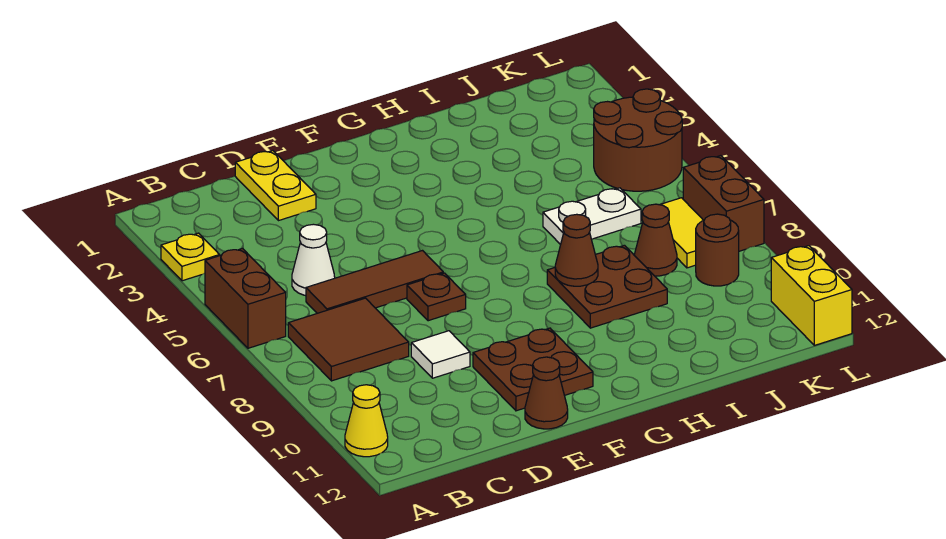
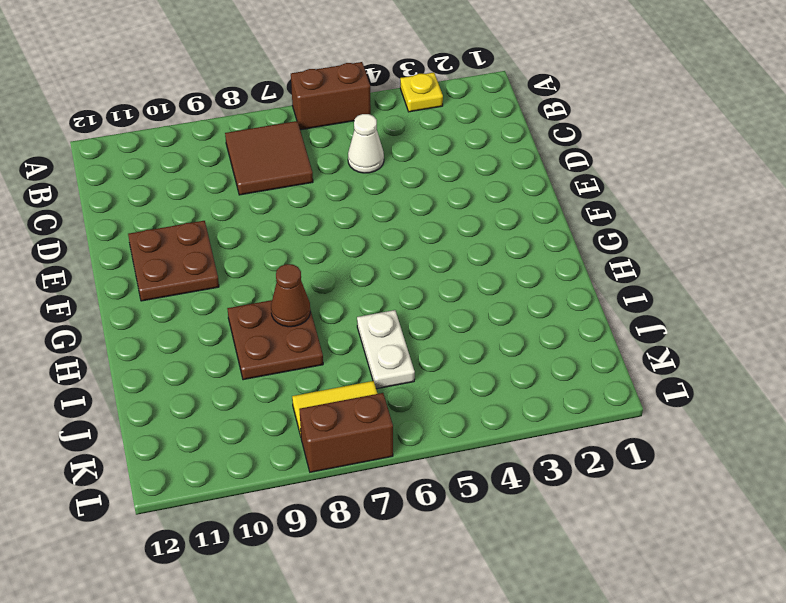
none -> yellow cone A11 level 1
none -> brown tile C6:E6 level 1
none -> yellow plate D1:D2 level 1

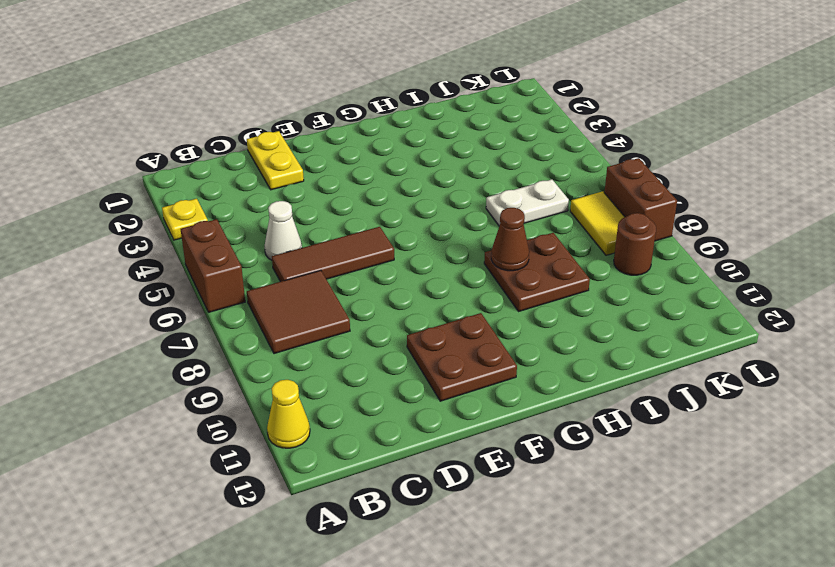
none -> white tile D9 level 1
none -> brown plate E7 level 1
none -> brown cone E12 level 1

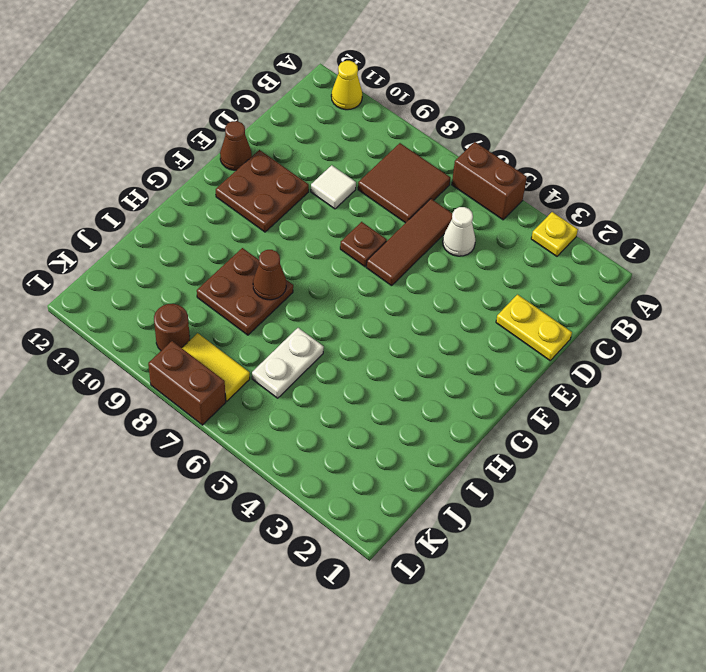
none -> brown cone J8 level 1
none -> brown round brick K4:L5 level 1
none -> yellow brick L11:L12 level 1

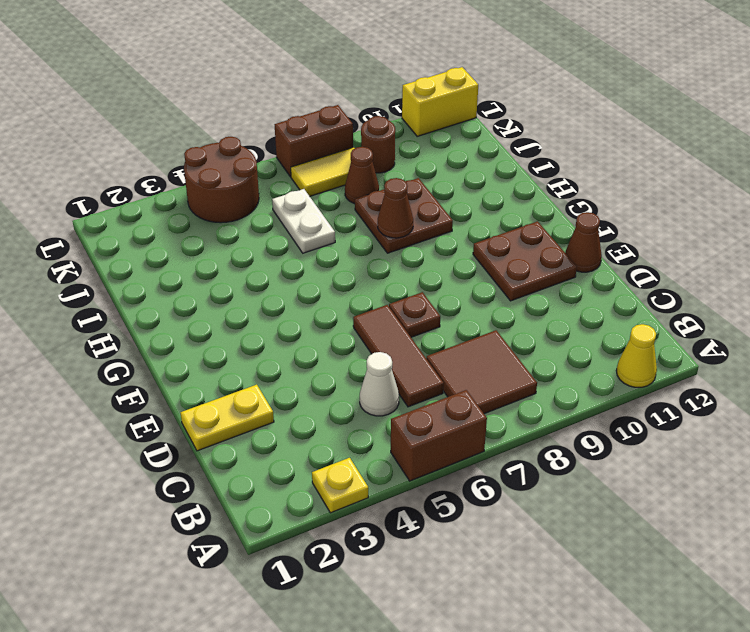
none -> white tile D9 level 1

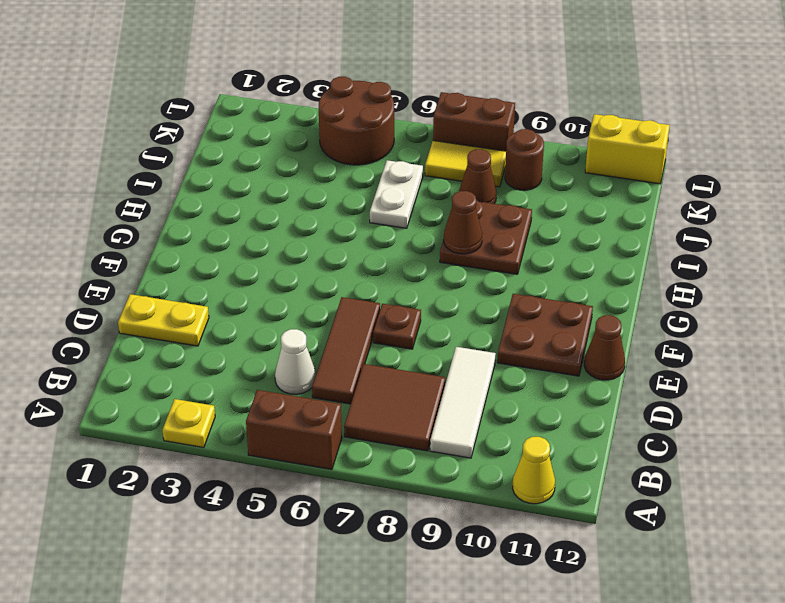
white tile B9:D9 level 1 -> white tile D9 level 1

